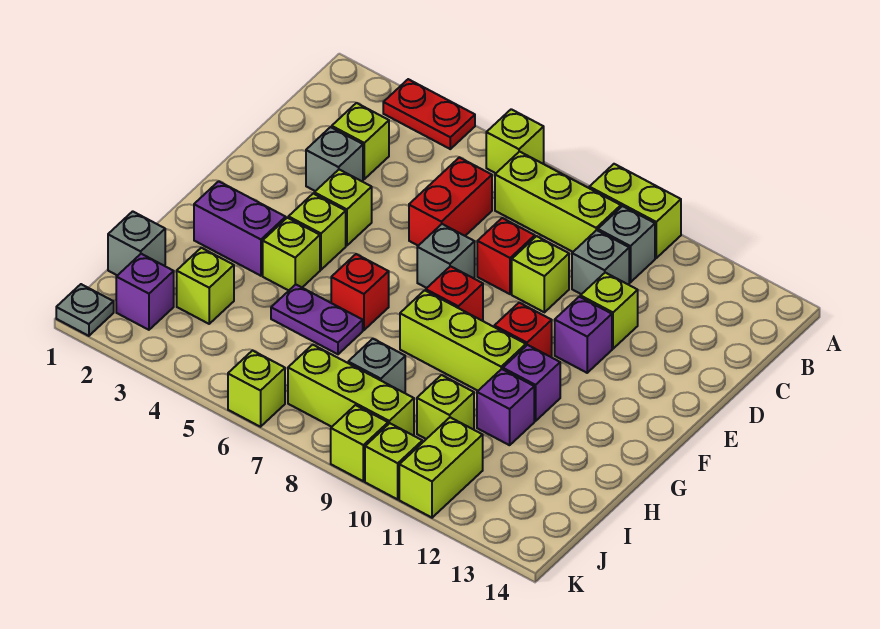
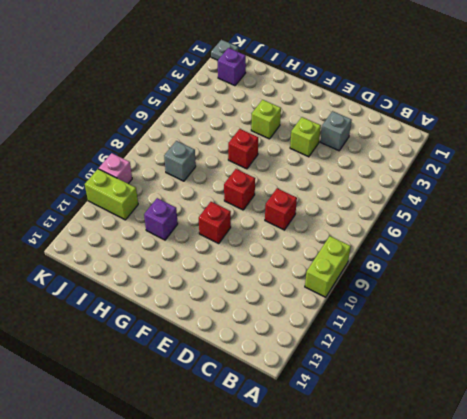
pink brick K10 level 1 -> lime brick K10 level 1
none -> red plate A3:A4 level 1
none -> lime brick A6 level 1
none -> lime brick B7:B9 level 1
none -> grey brick B10 level 1

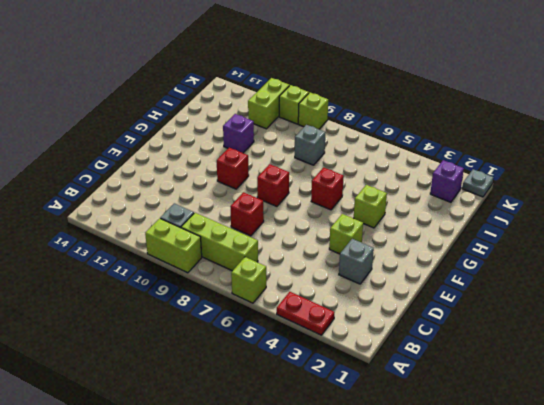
none -> lime brick C3 level 1
none -> red brick C6:D6 level 1
none -> grey brick C10 level 1
none -> lime brick D9 level 1

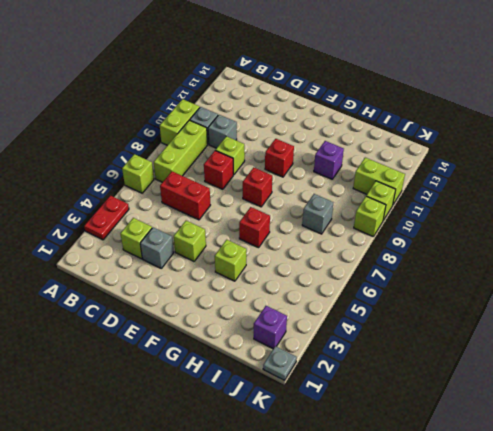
none -> lime brick D11 level 1
none -> grey brick E7 level 1
none -> purple brick E11 level 1
none -> lime brick F4 level 1

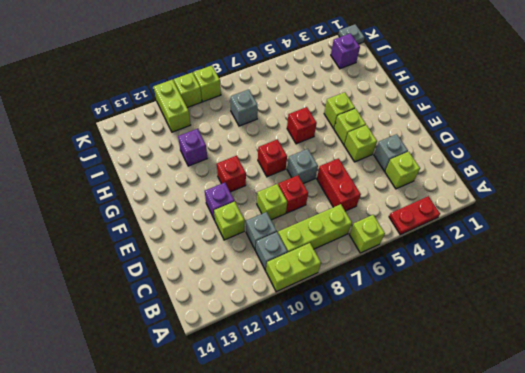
none -> purple brick G2:G3 level 1
none -> lime brick G8:G10 level 1
none -> purple brick G11 level 1
none -> purple plate H5:H6 level 1

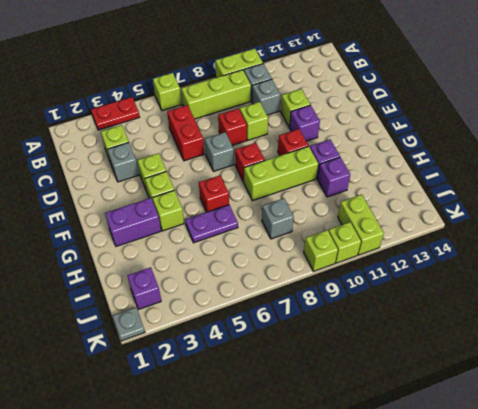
none -> grey brick I1 level 1
none -> lime brick I3 level 1
none -> lime brick I10 level 1
none -> lime brick J7:J9 level 1

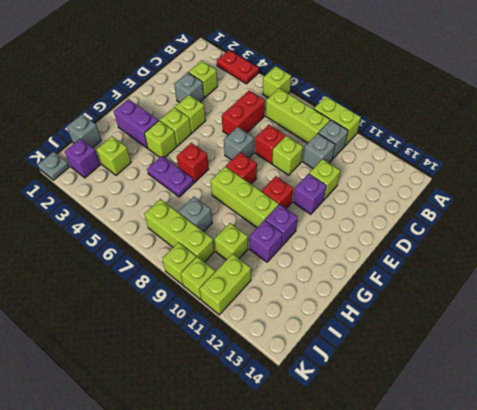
none -> lime brick K6 level 1

